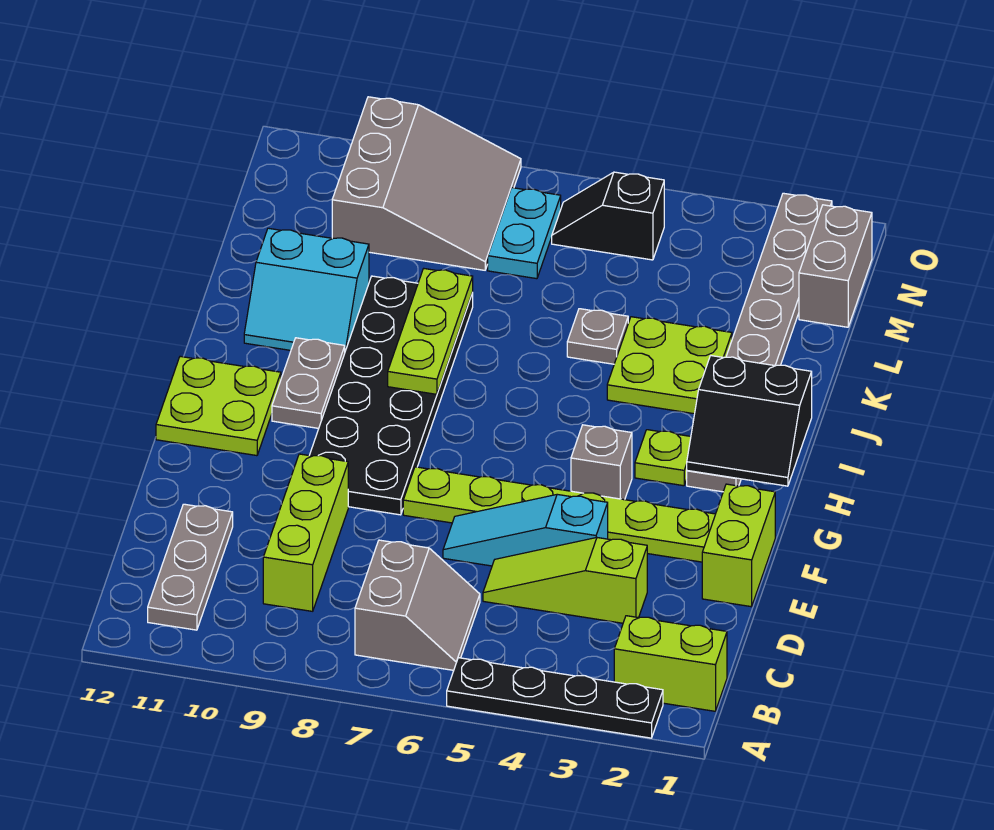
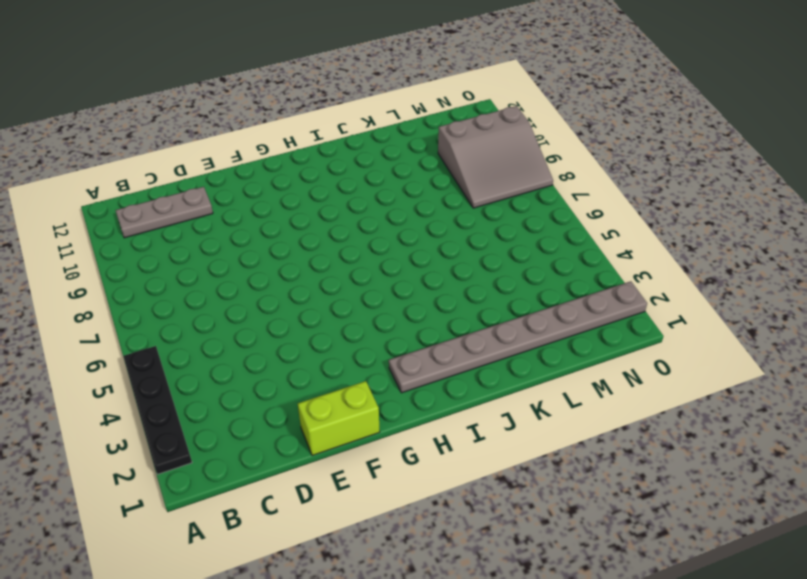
none -> lime brick B1:B2 level 1
none -> grey slope B6:C7 level 1 top 7
none -> lime brick C9:E9 level 1

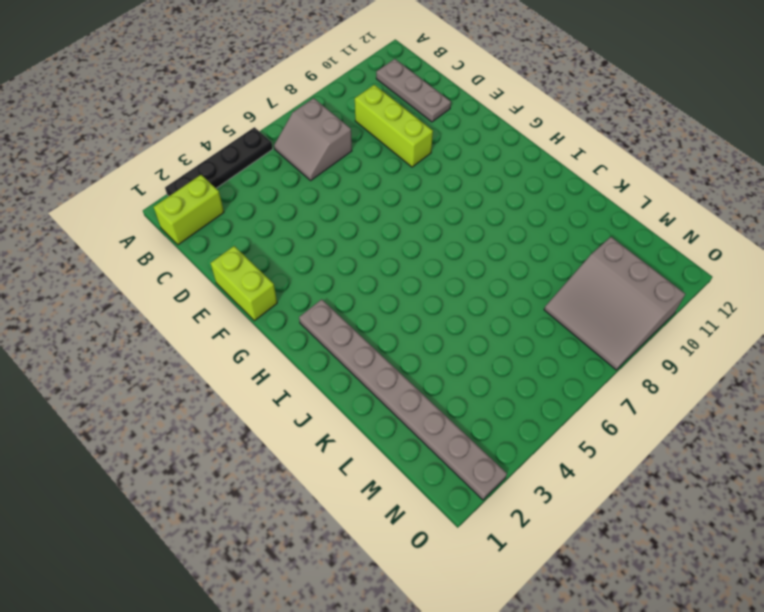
none -> lime slope D3:D5 level 1 top 3
none -> cyan slope E4:E6 level 1 top 4
none -> lime plate F2:F7 level 1

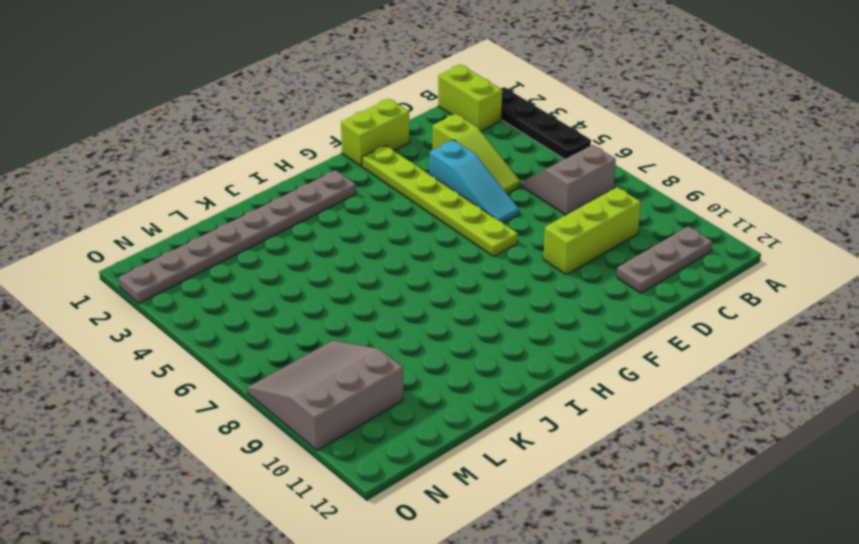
none -> black plate F8:K9 level 1
none -> grey brick G4 level 1
none -> lime plate G11:H12 level 1

